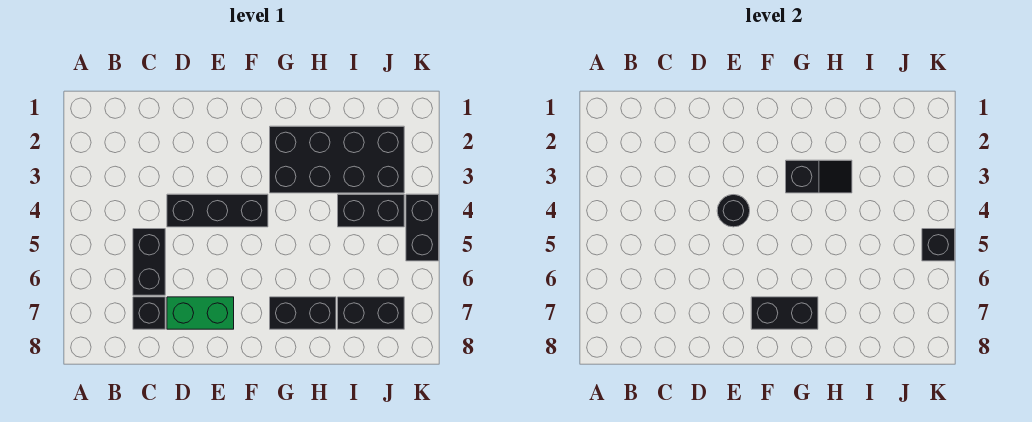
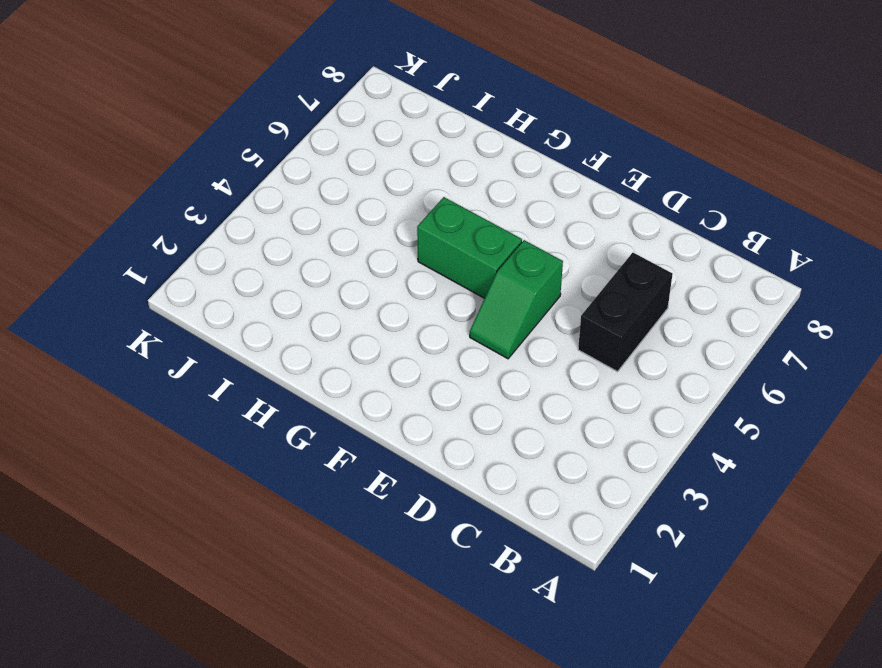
green slope E4:E5 level 1 top 5 -> black brick D4:F4 level 1
green brick F5:G5 level 1 -> green brick D7:E7 level 1
none -> black brick C7 level 1
none -> black brick G2:J3 level 1
none -> black brick G7:H7 level 1

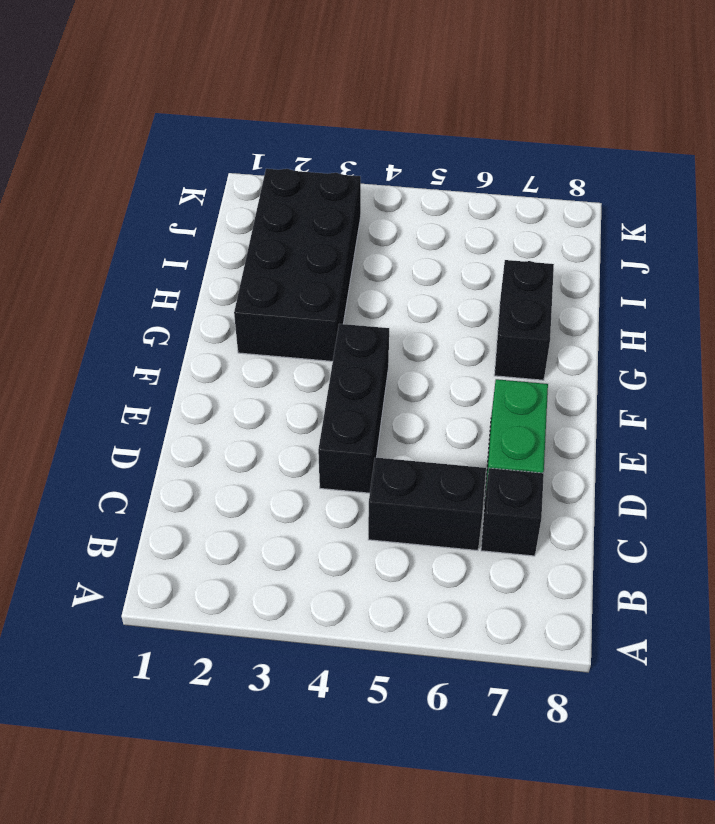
none -> black brick I4:J4 level 1
none -> black brick I7:J7 level 1
none -> black brick K4:K5 level 1

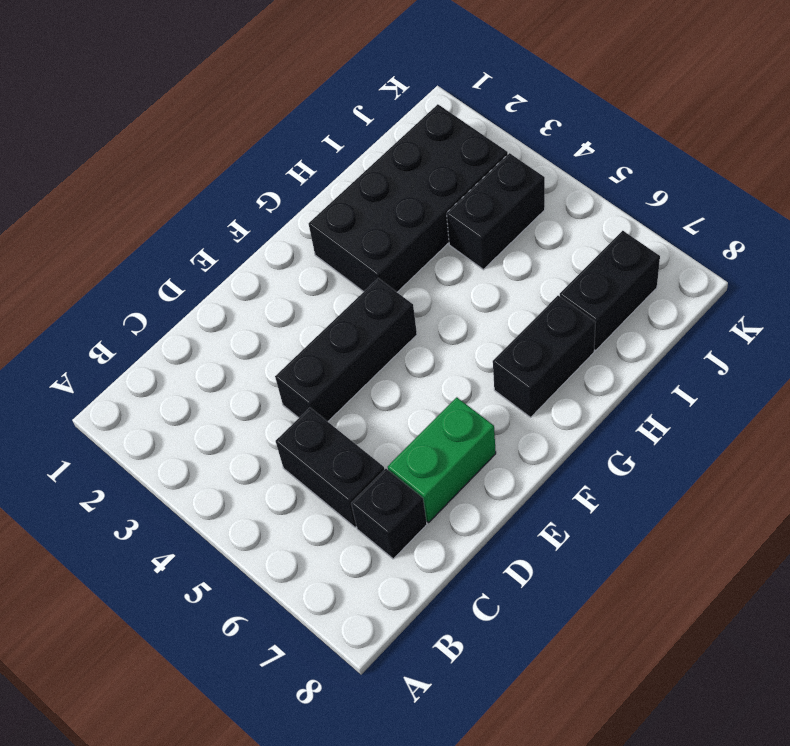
none -> black brick K4:K5 level 1
none -> black round brick E4 level 2
none -> black brick F7:G7 level 2

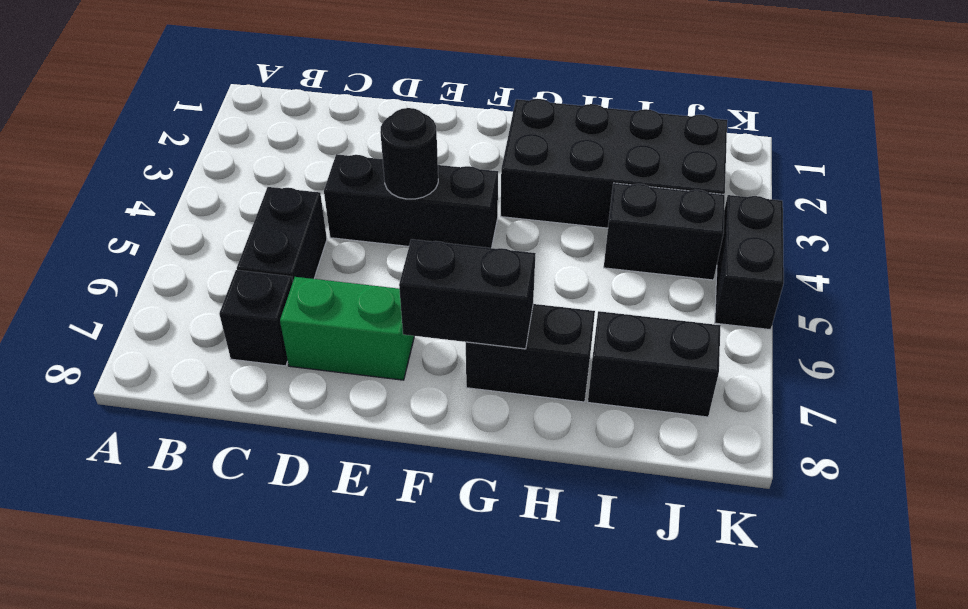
none -> black slope G3:H3 level 2 top G
none -> black brick K5 level 2

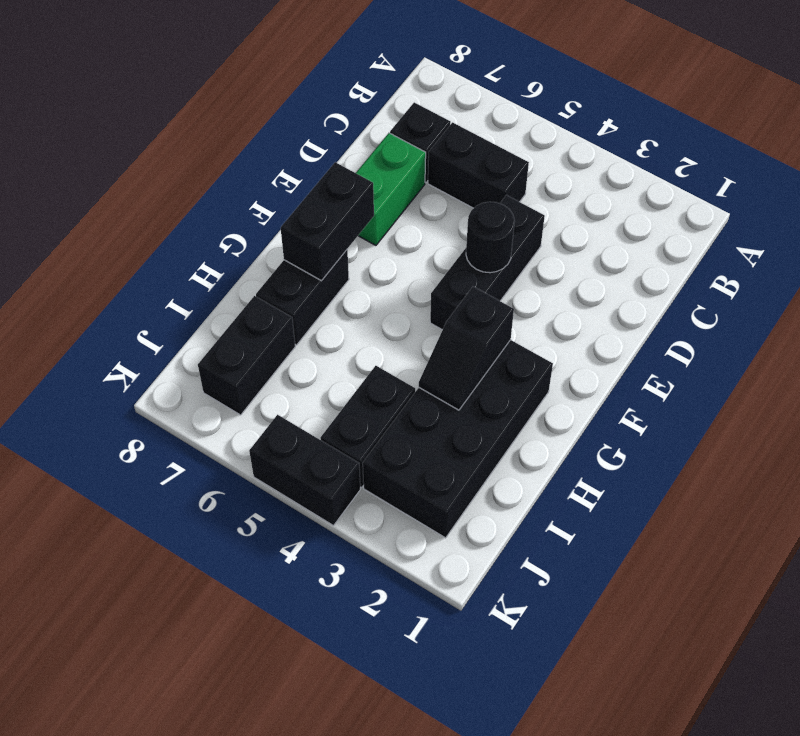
none -> black brick K5 level 2

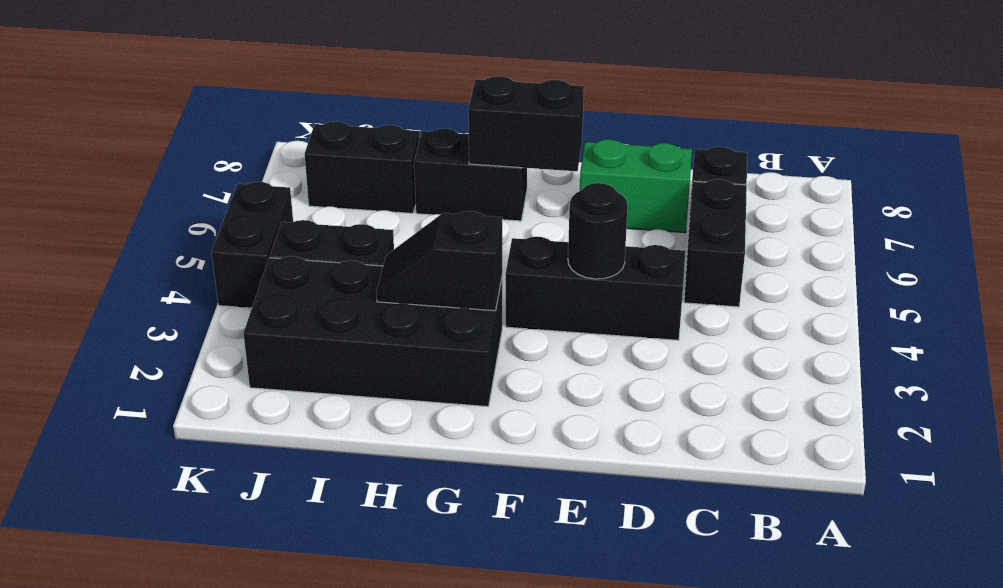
none -> black brick K5 level 2

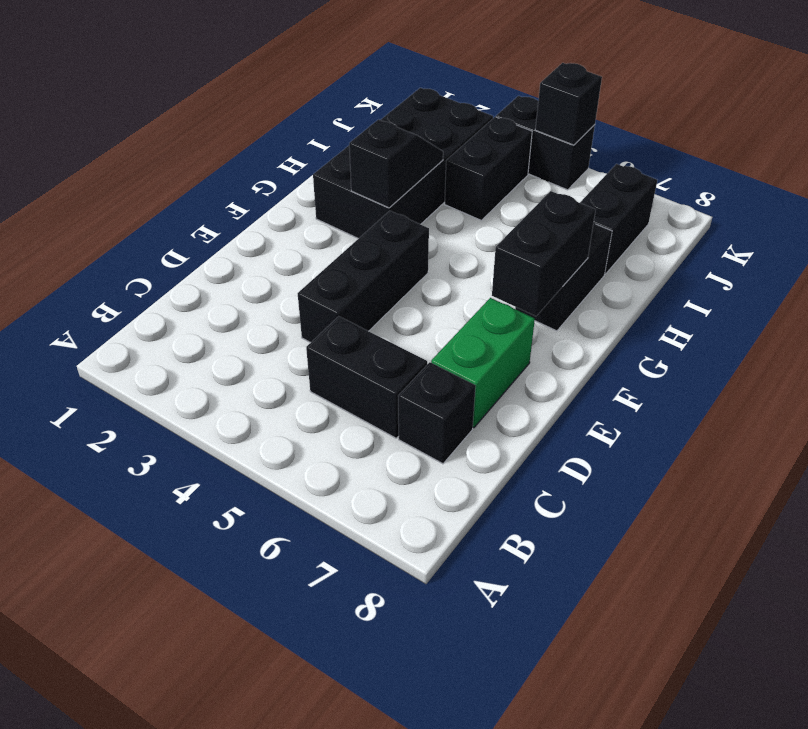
none -> black round brick E4 level 2

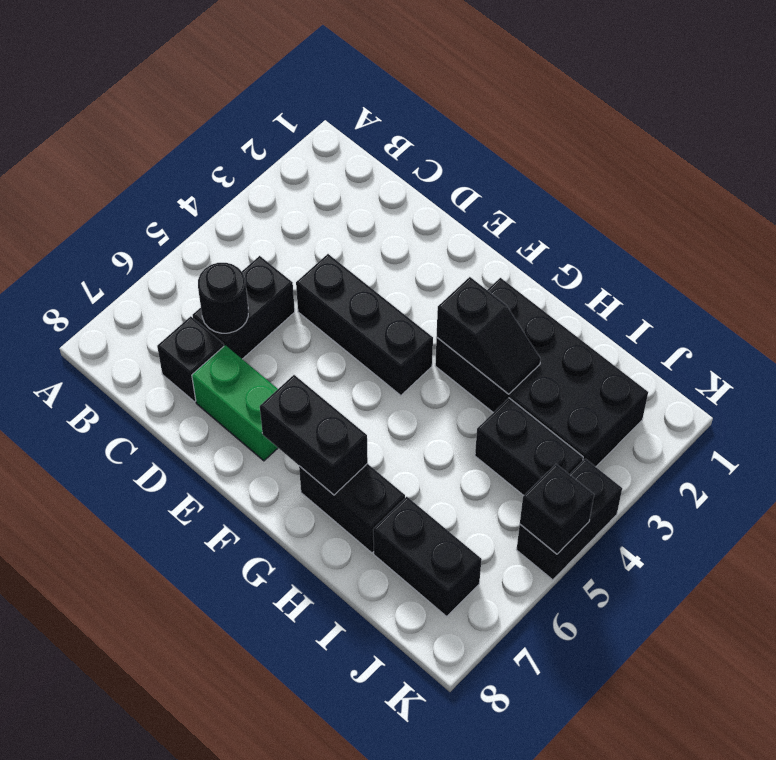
black round brick C6 level 2 -> black round brick E4 level 2

